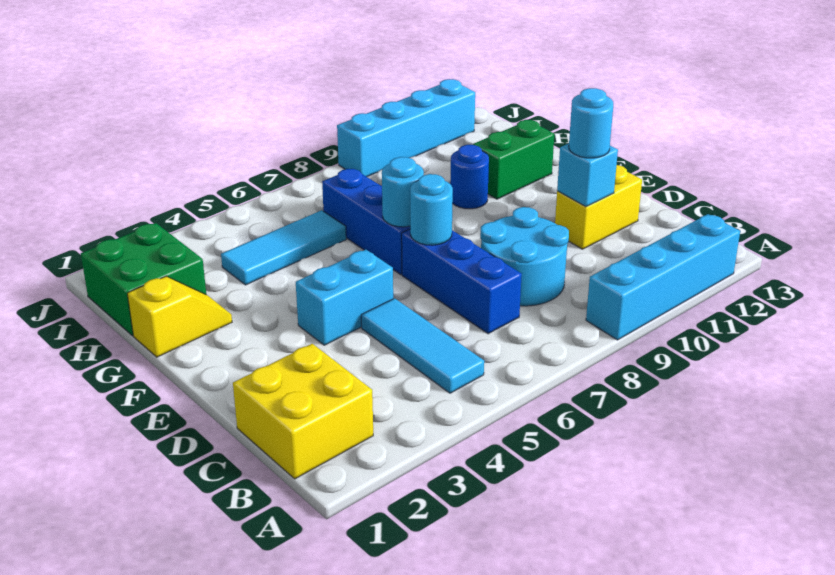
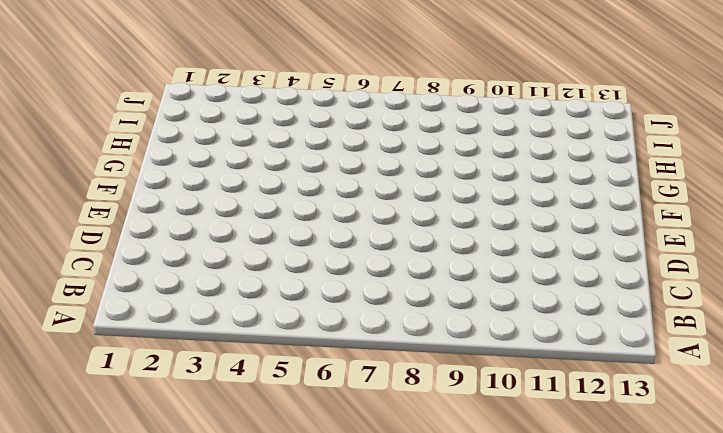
none -> cyan brick A9:A12 level 1
none -> yellow brick B1:C2 level 1
none -> cyan tile B5:D5 level 1

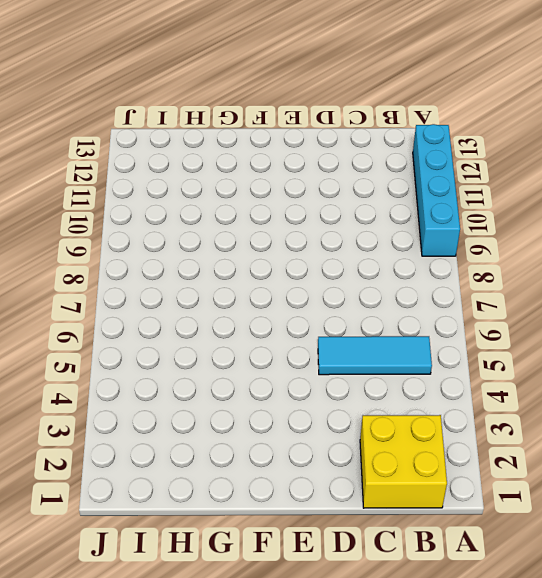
none -> blue brick C7:E7 level 1
none -> cyan round brick C8:D9 level 1
none -> yellow brick D11:D12 level 1

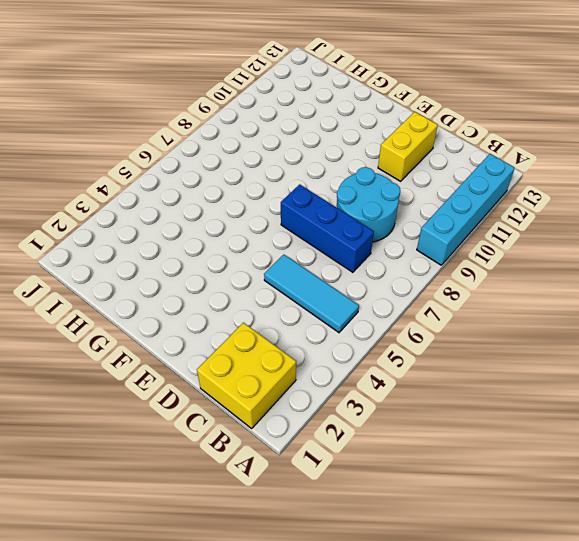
none -> cyan brick E4:E5 level 1
none -> blue brick F7:H7 level 1
none -> yellow slope G1:G2 level 1 top 1

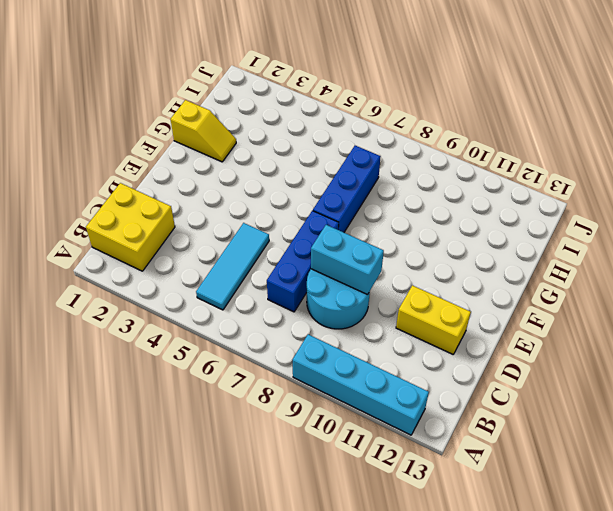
cyan brick D8:D9 level 2 -> cyan brick E4:E5 level 1
none -> blue round brick G10 level 1
none -> green brick G11:G12 level 1
none -> green brick H1:I2 level 1

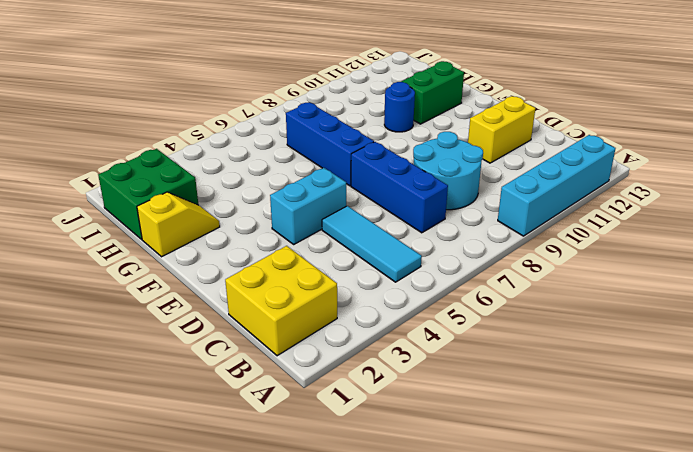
none -> cyan tile H4:H6 level 1
none -> cyan brick J9:J12 level 1
none -> cyan brick D11 level 2

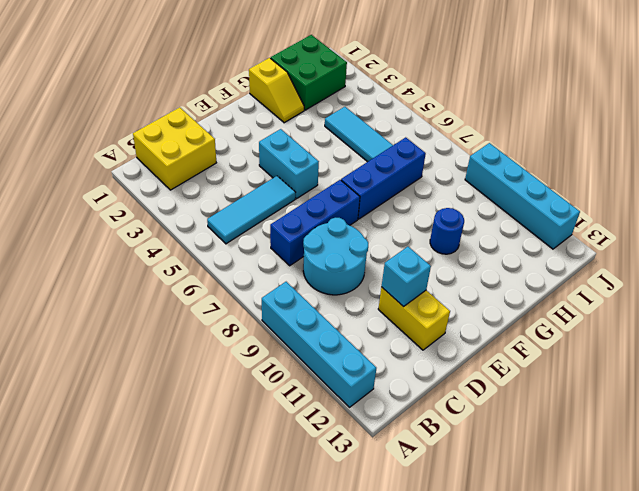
none -> green brick G11:G12 level 1
none -> cyan round brick E7 level 2
none -> cyan round brick F7 level 2

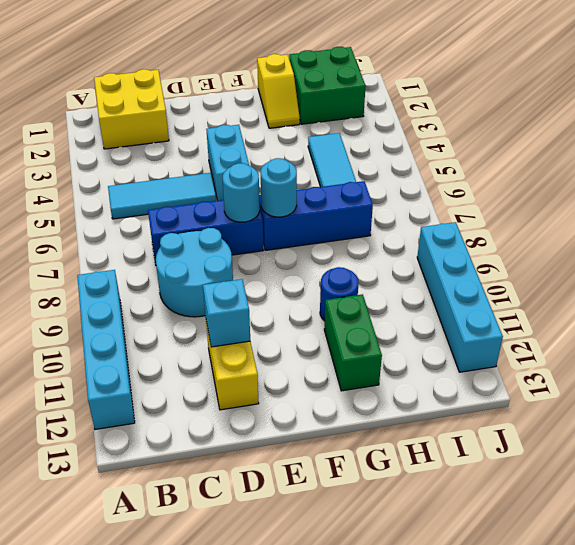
none -> cyan round brick D11 level 3

